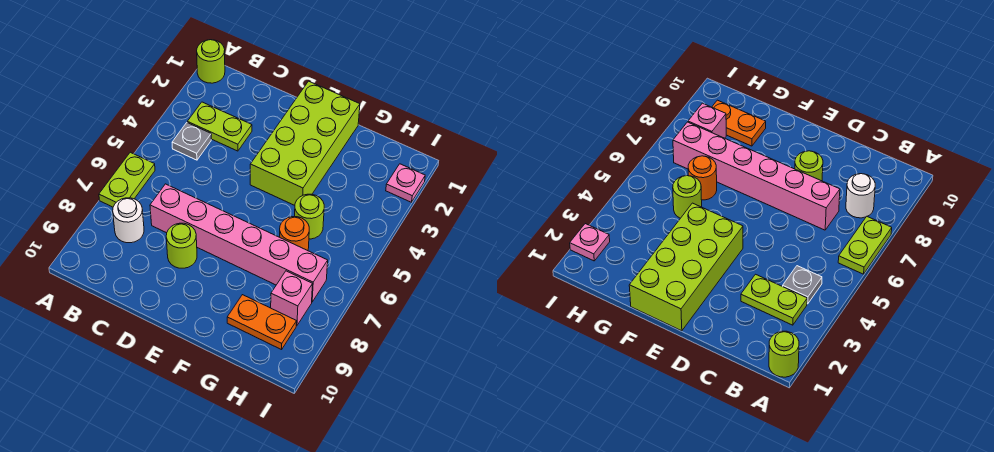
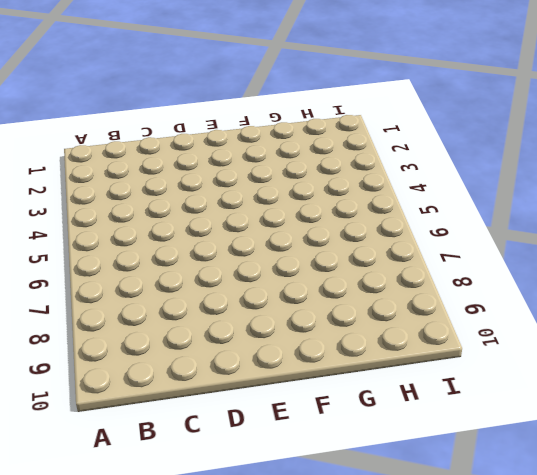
none -> lime round brick A1 level 1
none -> lime plate A6:A7 level 1
none -> lime plate B3:C3 level 1

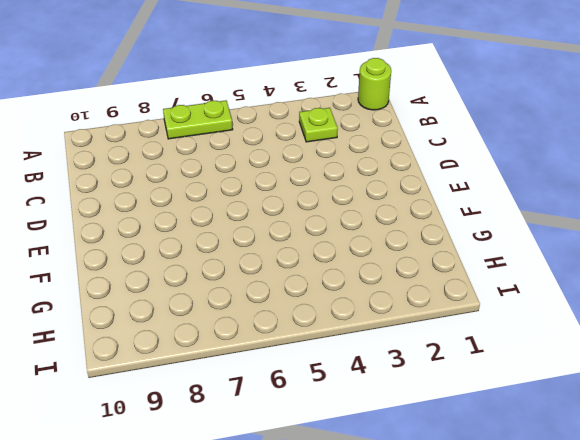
lime plate B3 level 1 -> lime plate B3:C3 level 1
none -> grey plate B4 level 1
none -> white round brick B8 level 1
none -> pink brick C7:H7 level 1

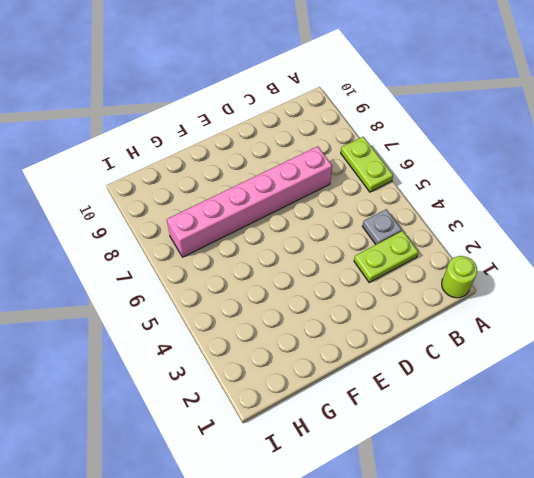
none -> white round brick B8 level 1
none -> lime round brick D8 level 1
none -> lime brick E1:F4 level 1

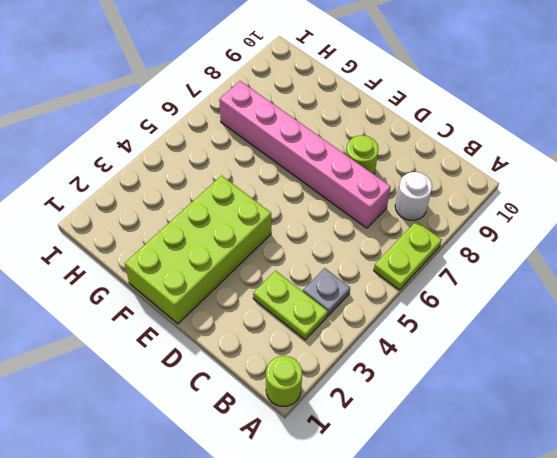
none -> lime round brick G5 level 1
none -> orange round brick G6 level 1
none -> orange plate G9:H9 level 1

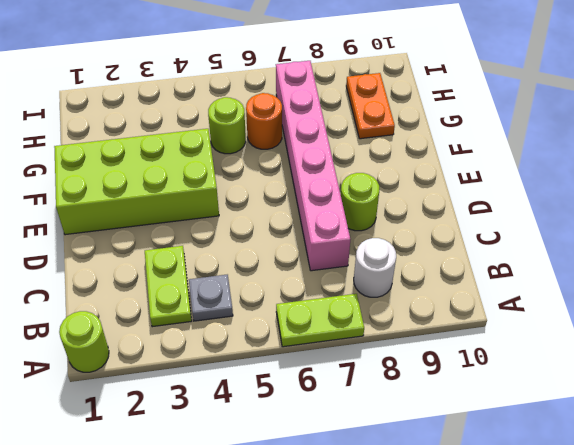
none -> pink brick H8 level 1
none -> pink plate I2 level 1

